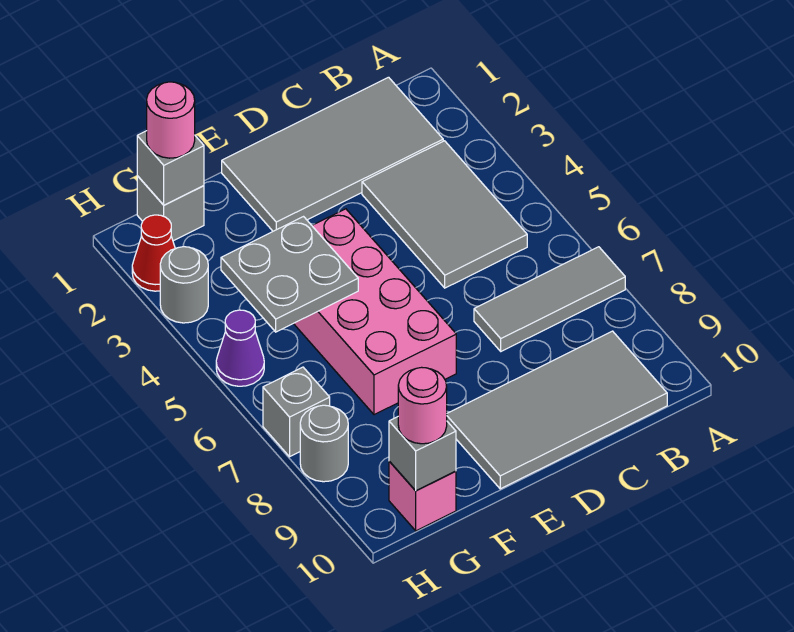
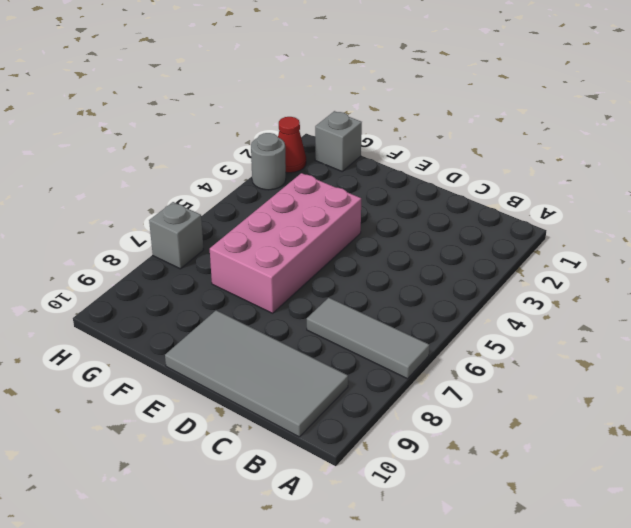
none -> grey tile B1:E2 level 1
none -> grey tile B3:C5 level 1
none -> pink brick G10 level 1

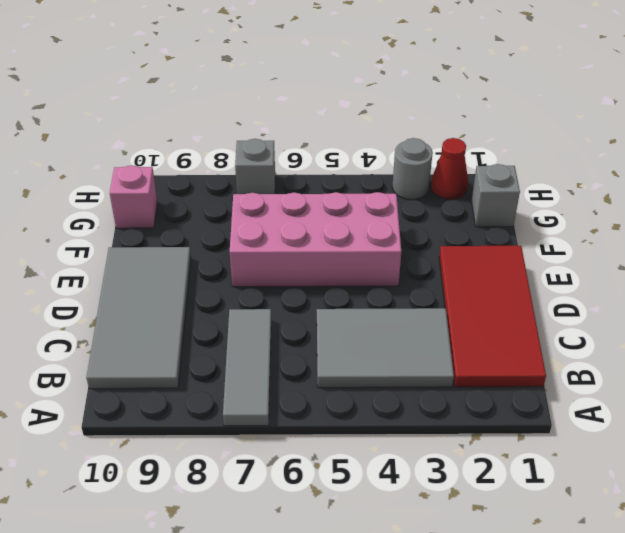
red tile B1:E2 level 1 -> grey tile B1:E2 level 1
none -> purple cone H5 level 1
none -> grey round brick H8 level 1
none -> grey plate F4:G5 level 2

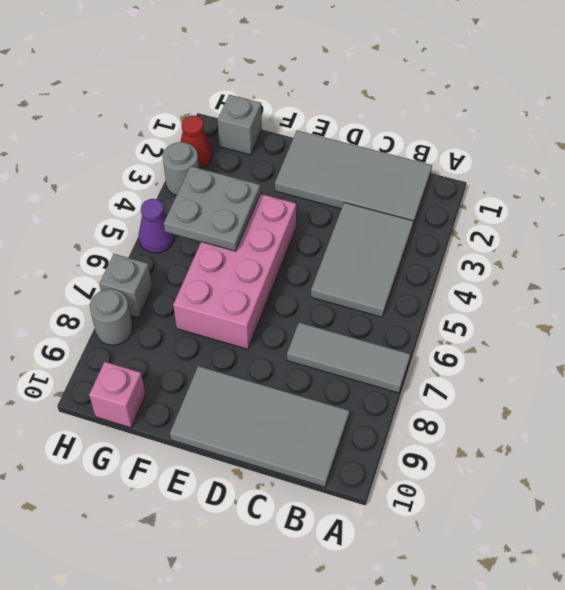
none -> grey brick G1 level 2
none -> grey brick G10 level 2
none -> pink round brick G1 level 3

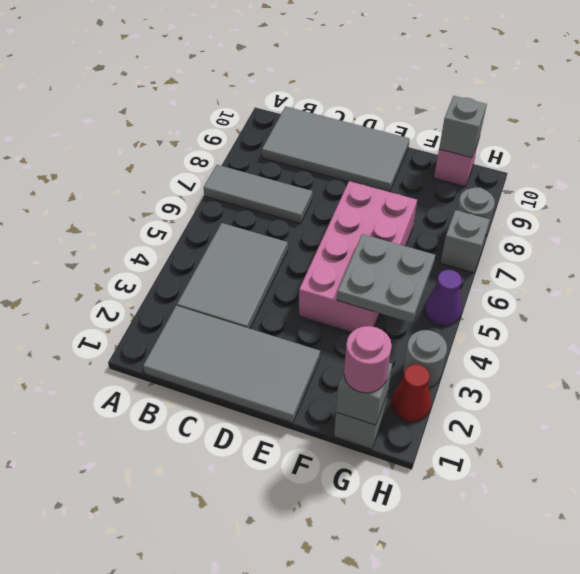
none -> pink round brick G10 level 3

